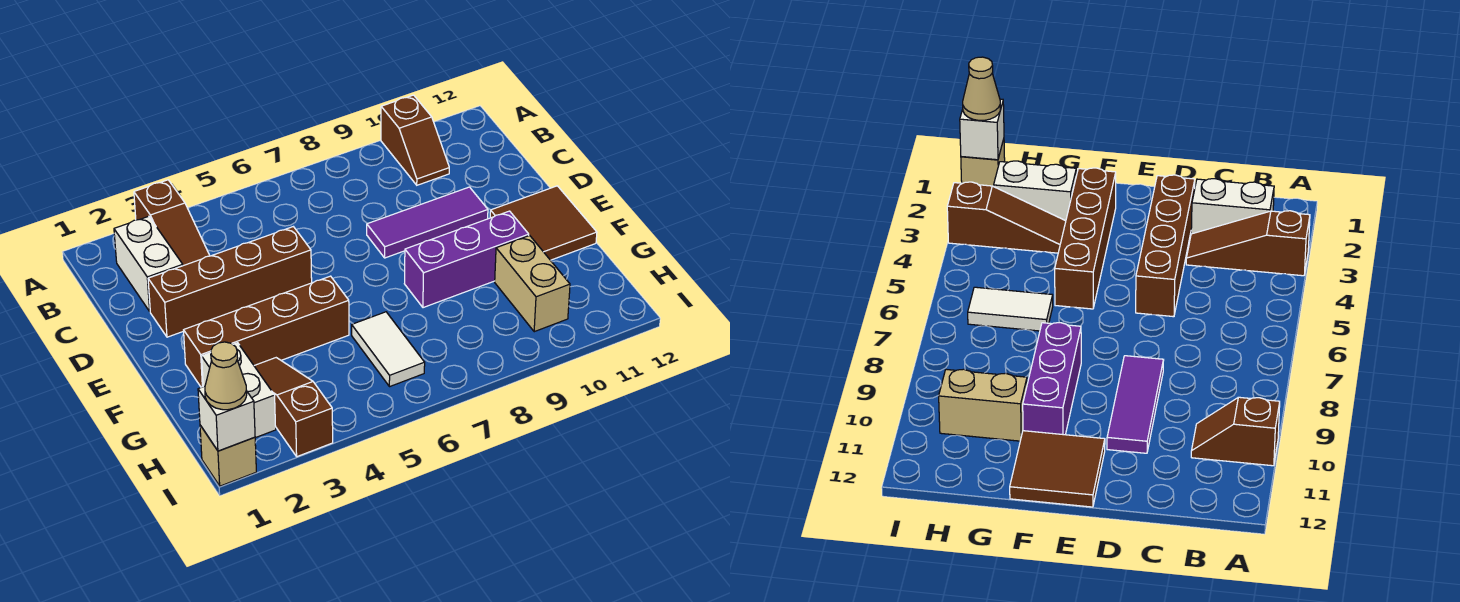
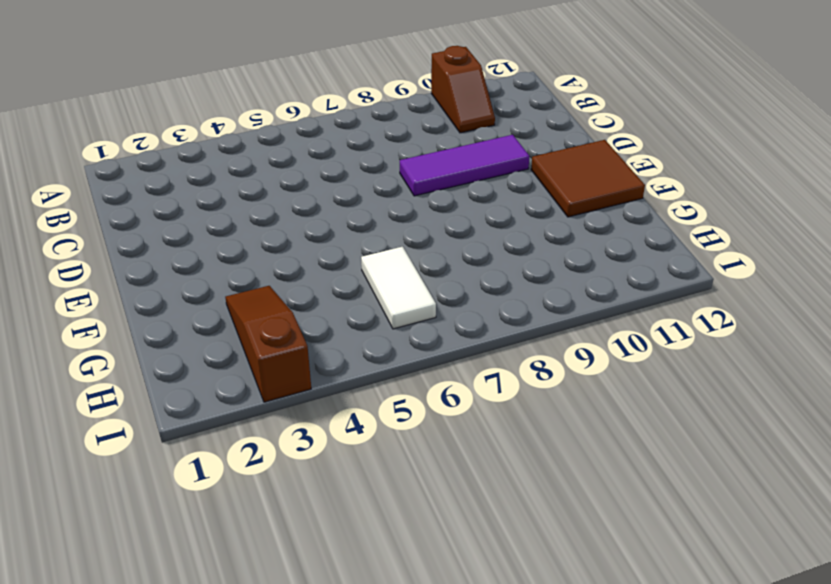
none -> brown slope A3:C3 level 1 top A
none -> white brick B2:C2 level 1
none -> brown brick D2:D5 level 1

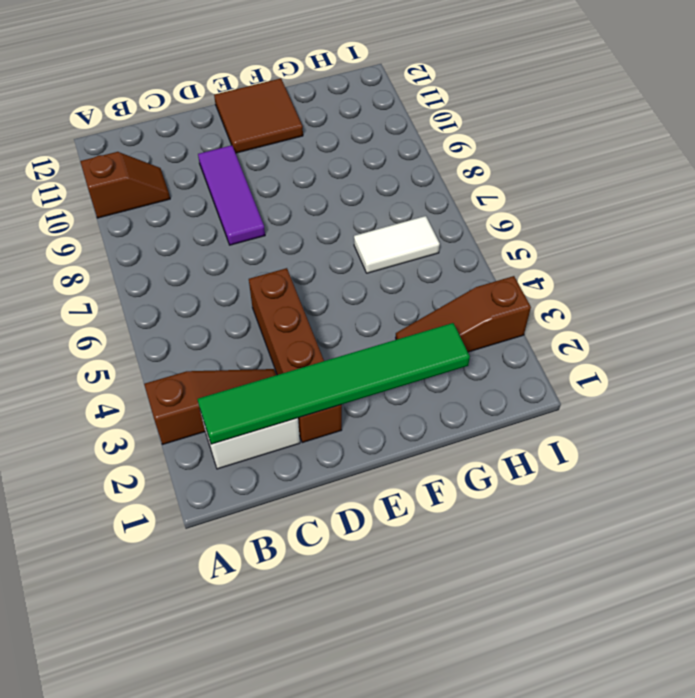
green tile B2:G2 level 2 -> none
none -> brown brick F2:F5 level 1
none -> purple brick F8:F10 level 1
none -> white brick G2:H2 level 1

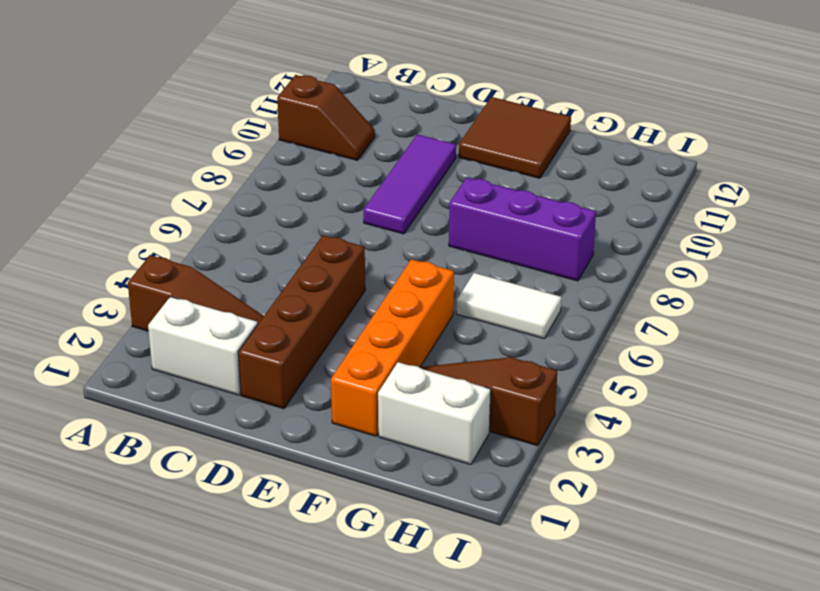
orange brick F2:F5 level 1 -> brown brick F2:F5 level 1
purple brick F8:H8 level 1 -> purple brick F8:F10 level 1
none -> tan brick G10:H10 level 1
none -> tan brick I1 level 1
none -> white brick I1 level 2

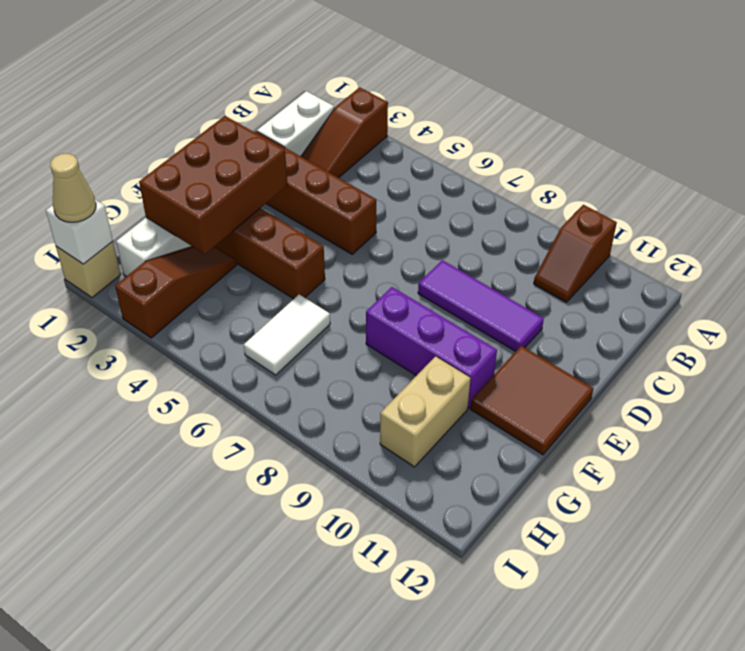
brown brick E2:G3 level 2 -> none

